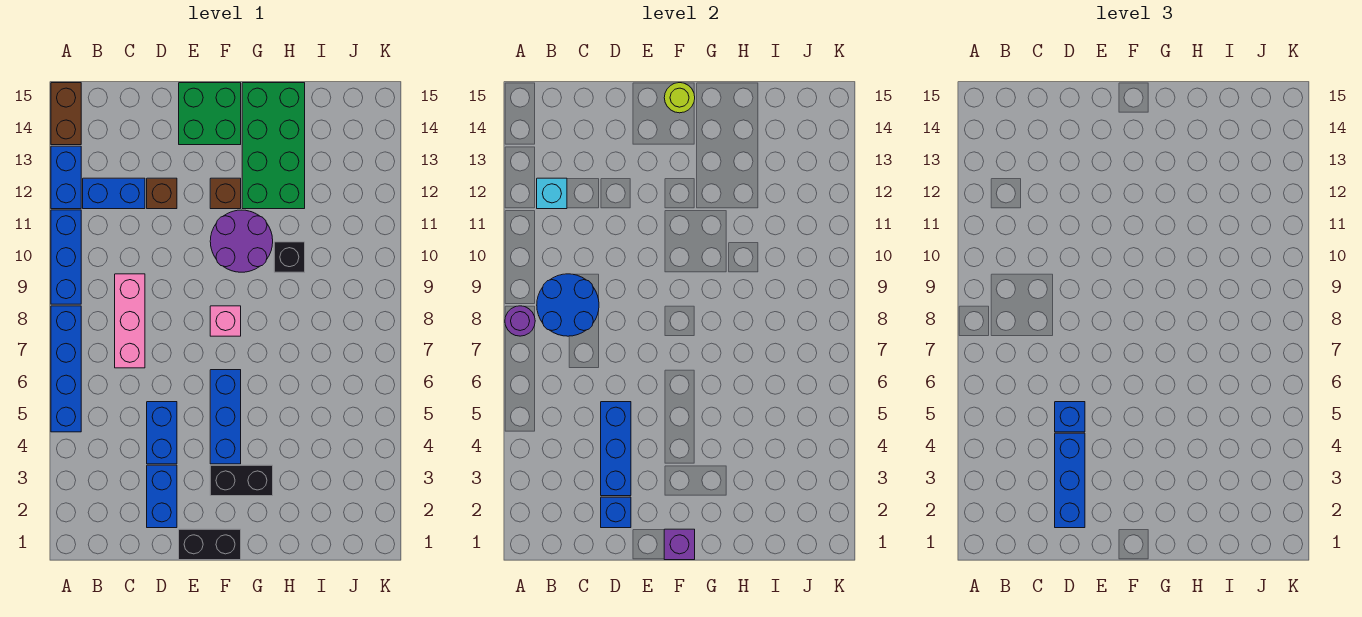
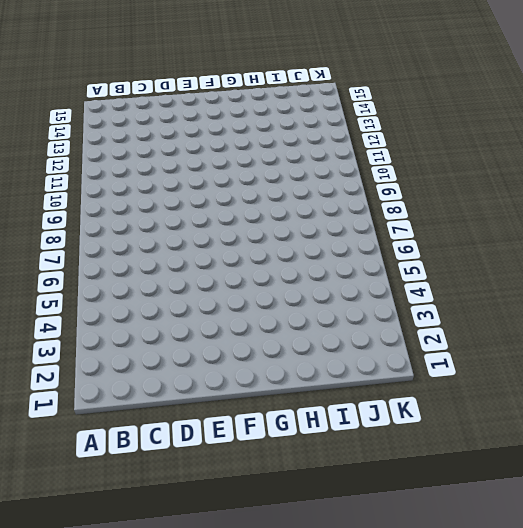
none -> blue brick A5:A8 level 1
none -> blue brick A9:A11 level 1
none -> blue brick A12:A13 level 1

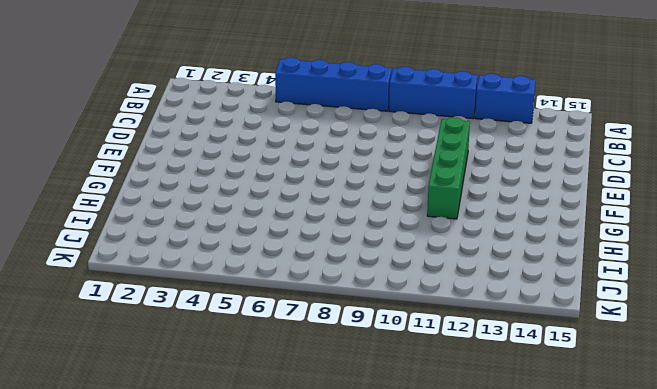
green brick D11:G11 level 1 -> purple round brick F10:G11 level 1
none -> brown brick A14:A15 level 1
none -> blue brick B12:C12 level 1
none -> pink brick C7:C9 level 1

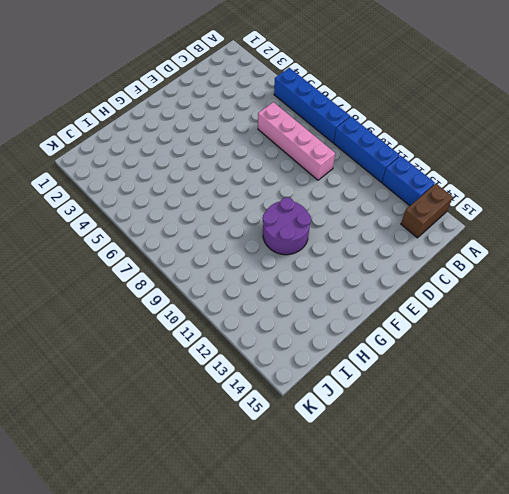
brown brick A14:B14 level 1 -> brown brick A14:A15 level 1
pink brick C6:C9 level 1 -> pink brick C7:C9 level 1
none -> blue brick B12:C12 level 1
none -> blue brick D2:D3 level 1
none -> blue brick D4:D5 level 1

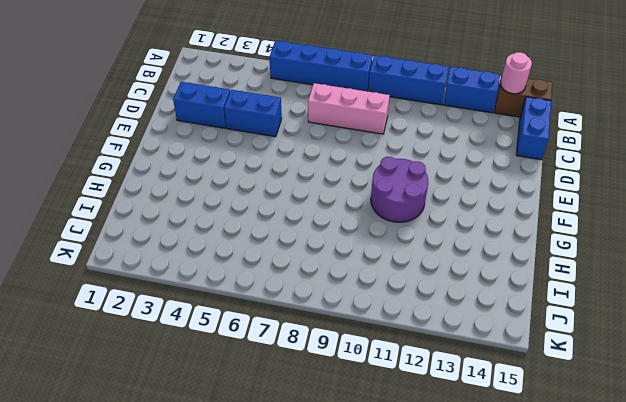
pink round brick A14 level 2 -> none
blue brick B15:C15 level 1 -> blue brick B12:C12 level 1
none -> brown brick D12 level 1
none -> black brick E1:F1 level 1
none -> green brick E14:F15 level 1

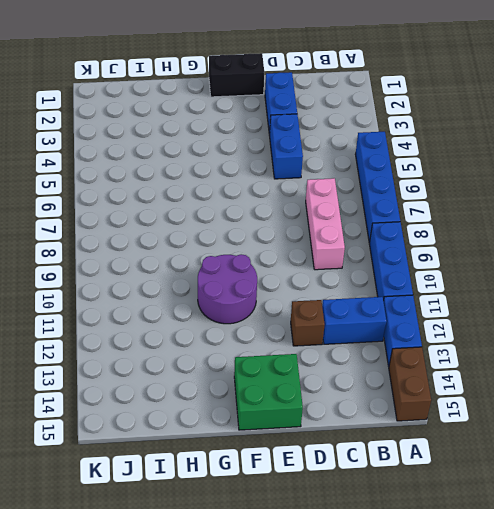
none -> black brick F3:G3 level 1
none -> blue brick F4:F6 level 1
none -> pink brick F8 level 1

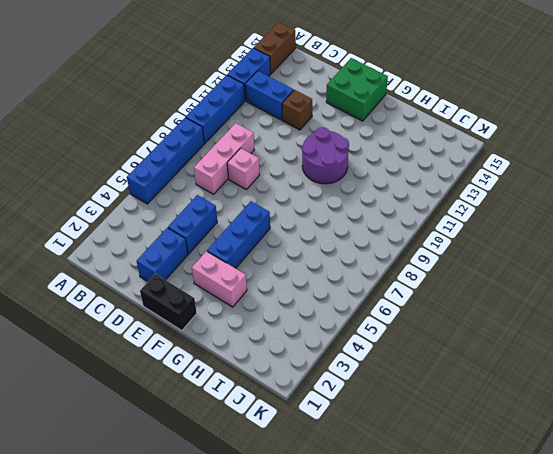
pink brick D8 level 1 -> pink brick F8 level 1
pink brick F3:G3 level 1 -> black brick F3:G3 level 1
none -> brown brick F12 level 1
none -> green brick G12:H15 level 1
none -> black brick H10 level 1

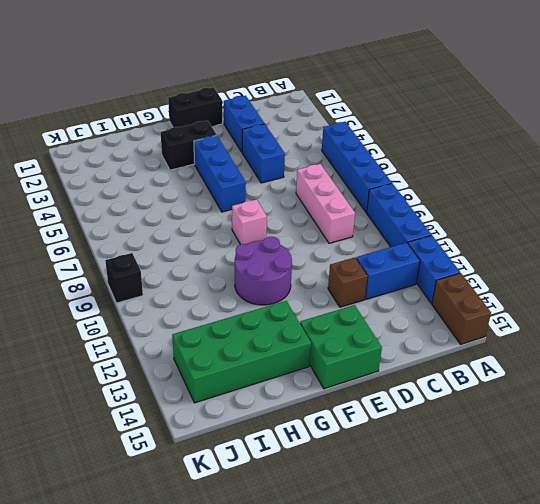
green brick G13:J14 level 1 -> green brick G12:H15 level 1
black brick K9 level 1 -> black brick H10 level 1
none -> brown brick F12 level 1
none -> purple round brick A8 level 2
none -> blue round brick B8:C9 level 2

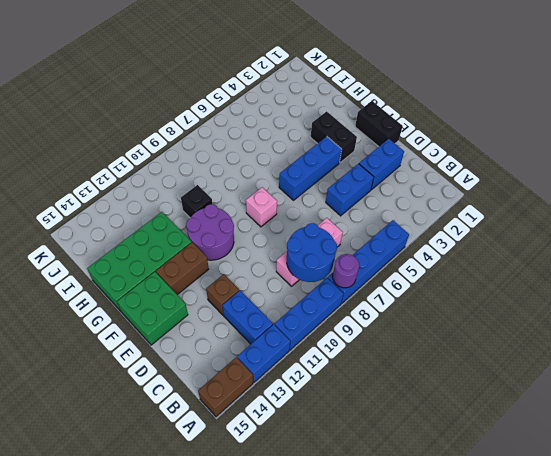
brown brick F12:F13 level 1 -> brown brick F12 level 1
none -> cyan brick B12 level 2
none -> blue brick D2 level 2
none -> blue brick D3:D5 level 2

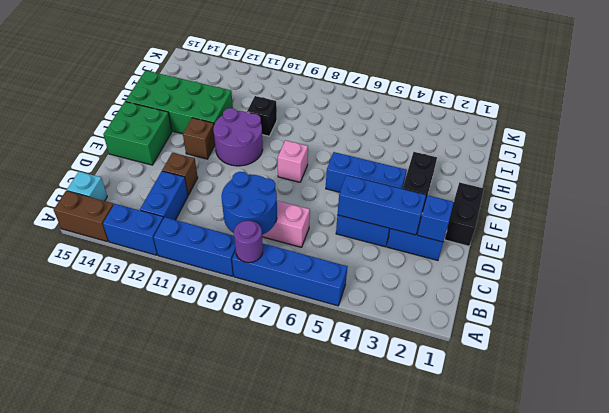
cyan brick B15 level 1 -> cyan brick B12 level 2
none -> purple brick F1 level 2
none -> lime round brick F15 level 2
none -> blue brick D2:D4 level 3

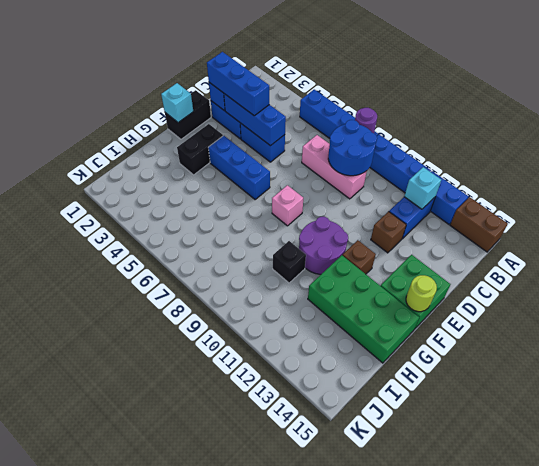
cyan brick F1 level 2 -> purple brick F1 level 2
none -> blue brick D5 level 3

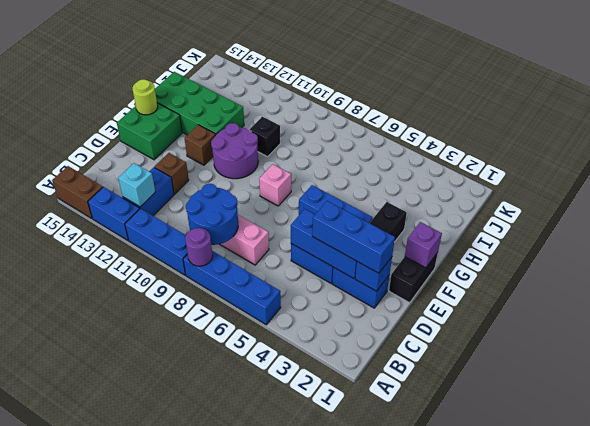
none -> blue brick D5 level 3

